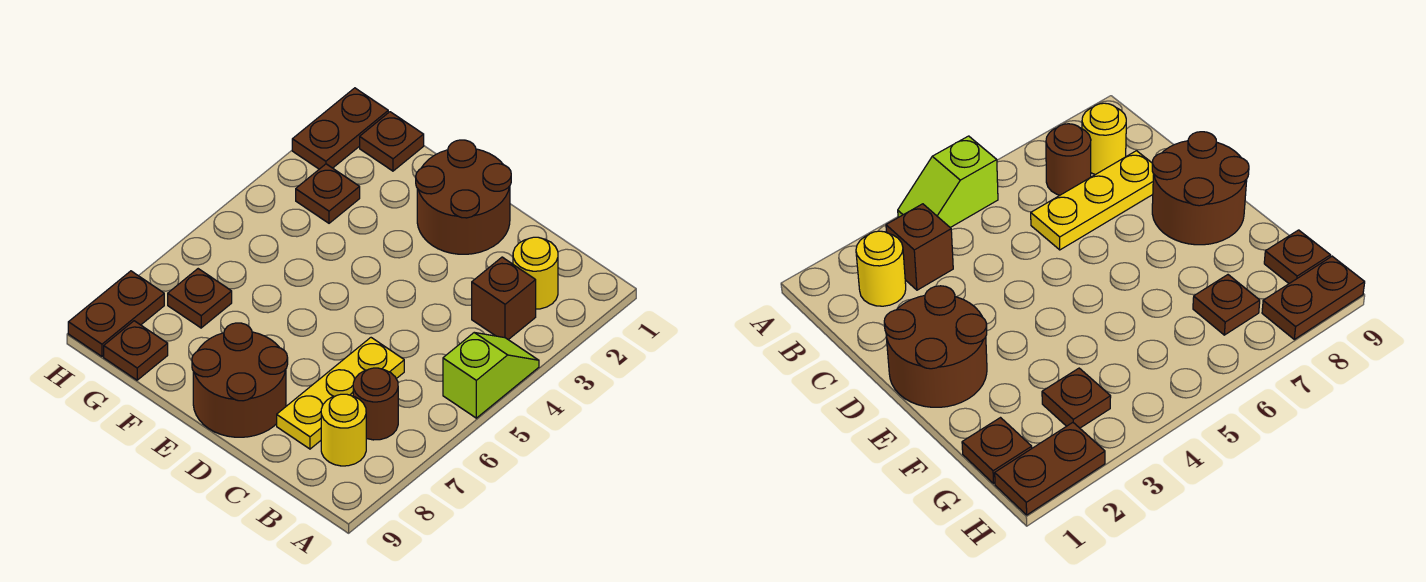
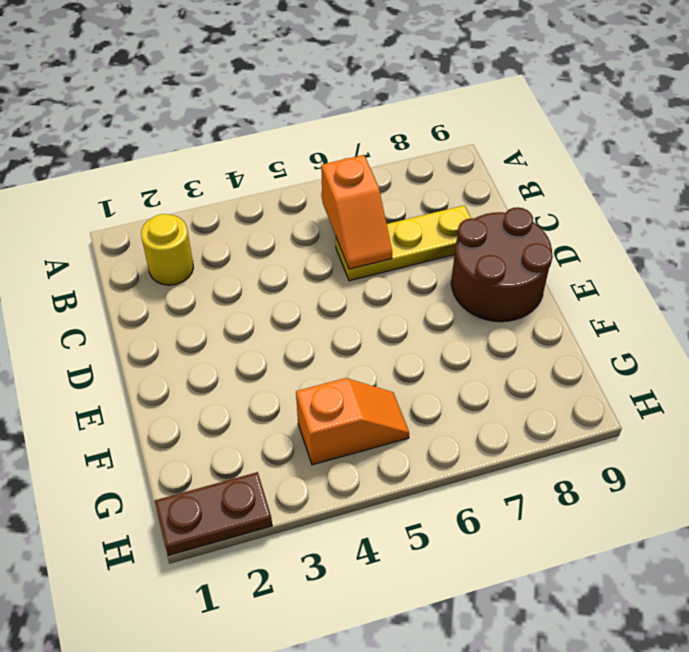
orange slope B6:C6 level 2 top B -> none
orange slope G4:G5 level 1 top 4 -> none
none -> lime slope A4:A5 level 1 top 5
none -> brown brick B3 level 1
none -> brown round brick B7 level 1

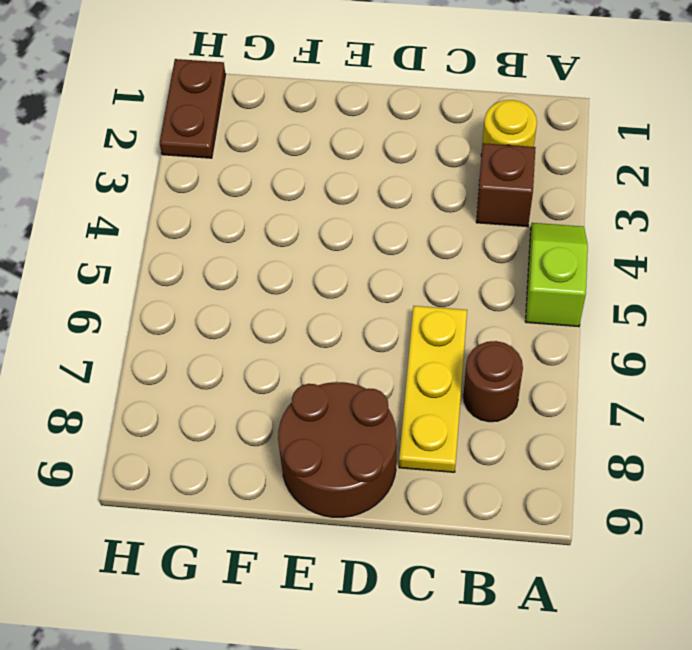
none -> yellow round brick B8 level 1
none -> brown round brick D1:E2 level 1
none -> brown plate G1 level 1

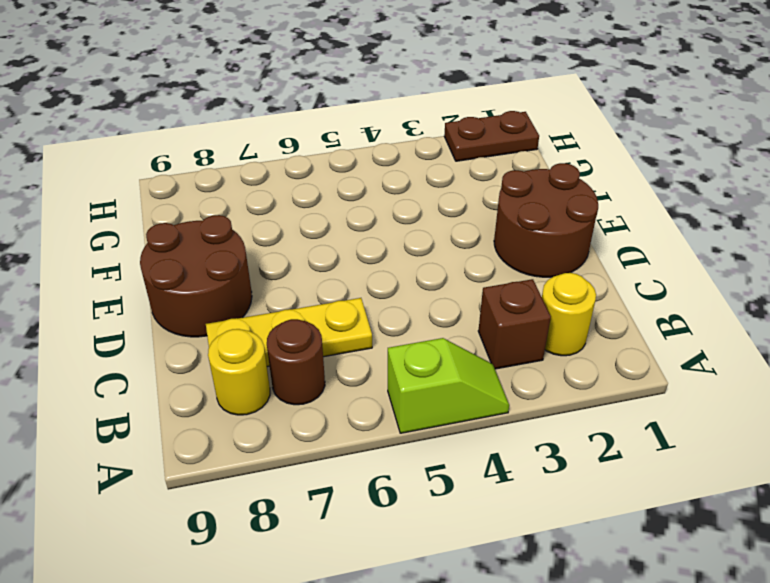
none -> brown plate G1 level 1
none -> brown plate G3 level 1
none -> brown plate G7 level 1

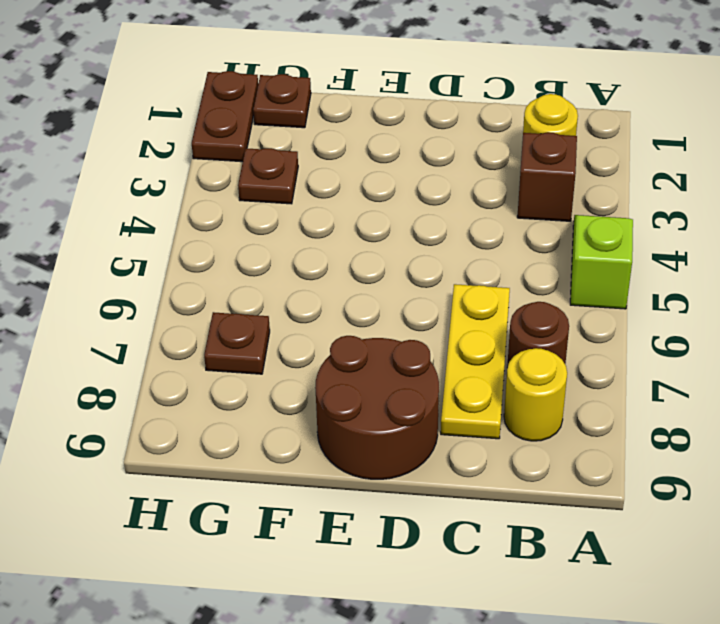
none -> brown round brick D1:E2 level 1
none -> brown plate G9 level 1
none -> brown plate H8:H9 level 1

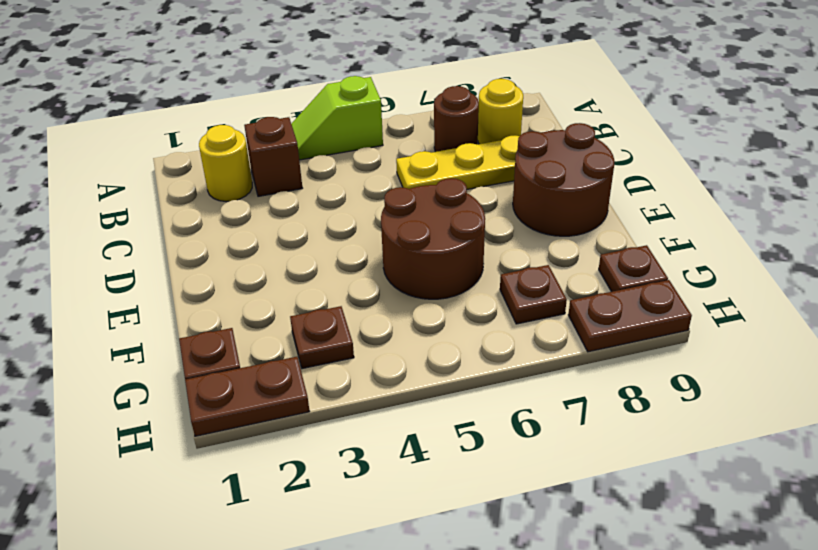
brown round brick E5:F6 level 1 -> brown round brick D1:E2 level 1

